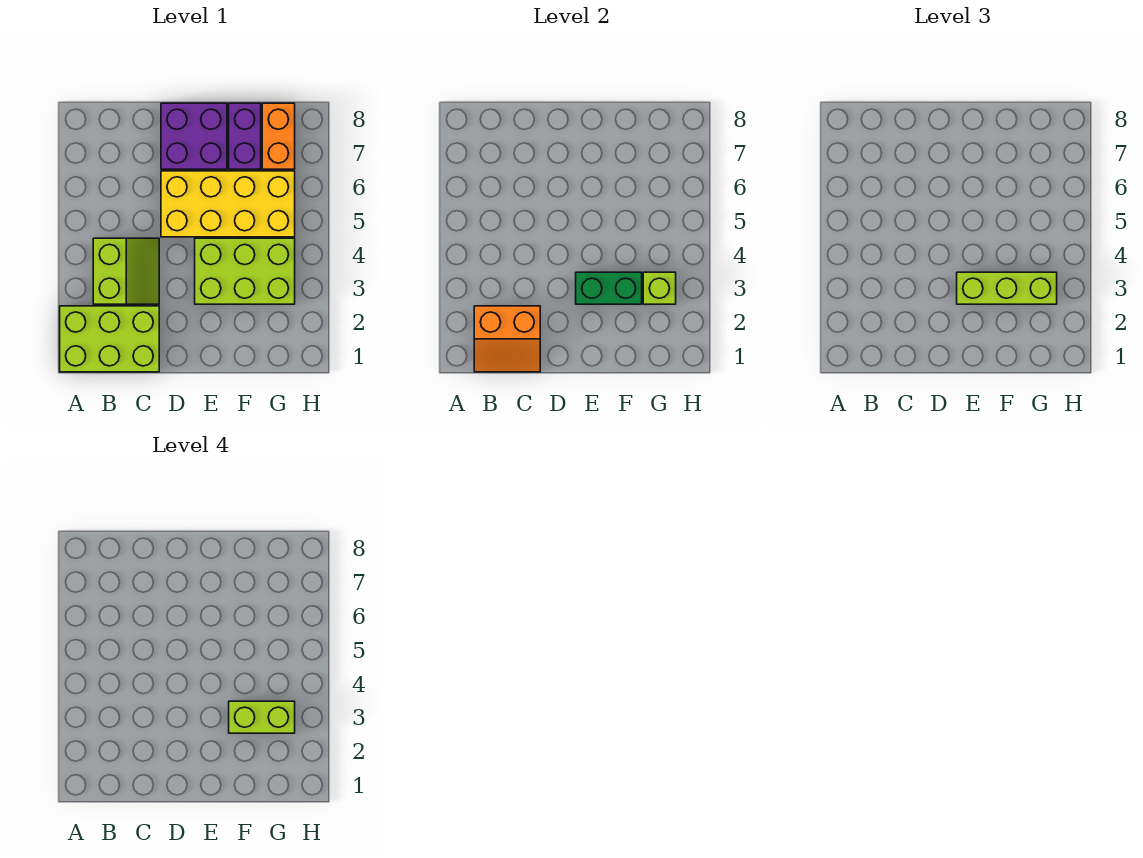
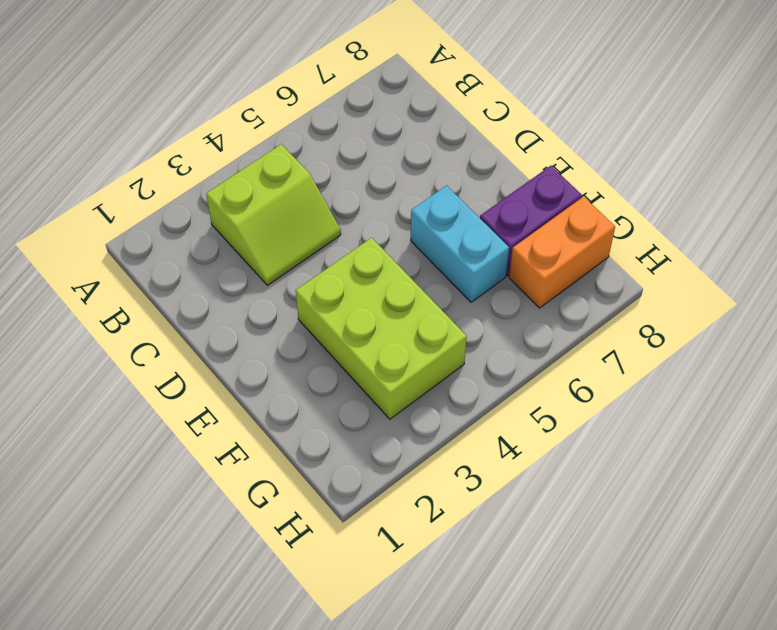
cyan brick E6:F6 level 1 -> yellow brick D5:G6 level 1
none -> lime brick A1:C2 level 1
none -> purple brick D7:E8 level 1
none -> orange slope B1:C2 level 2 top 2

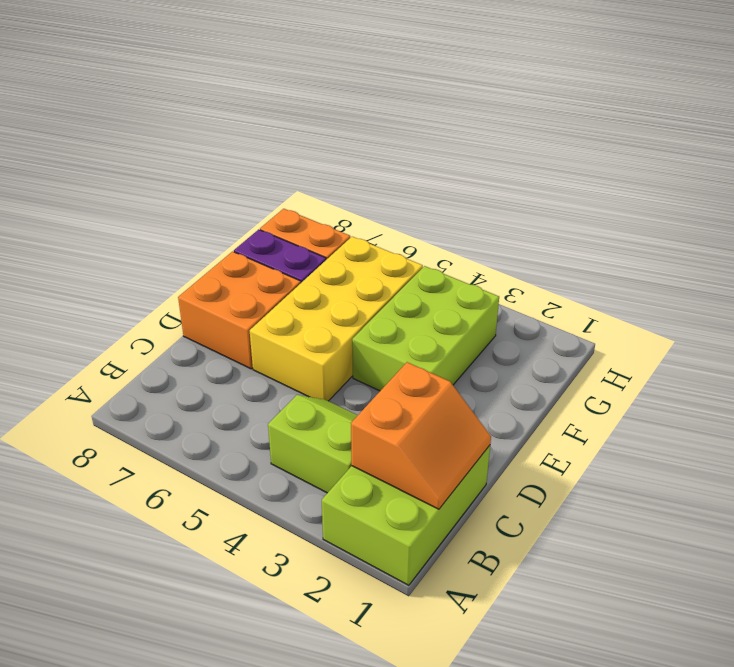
orange brick D7:E8 level 1 -> purple brick D7:E8 level 1
none -> green brick E3:F3 level 2
none -> lime brick G3 level 2
none -> lime brick E3:G3 level 3

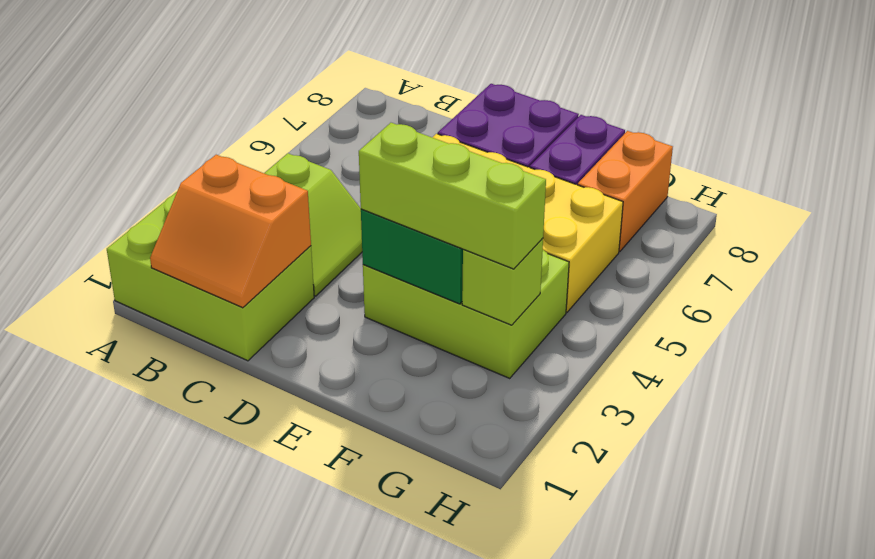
none -> lime brick F3:G3 level 4

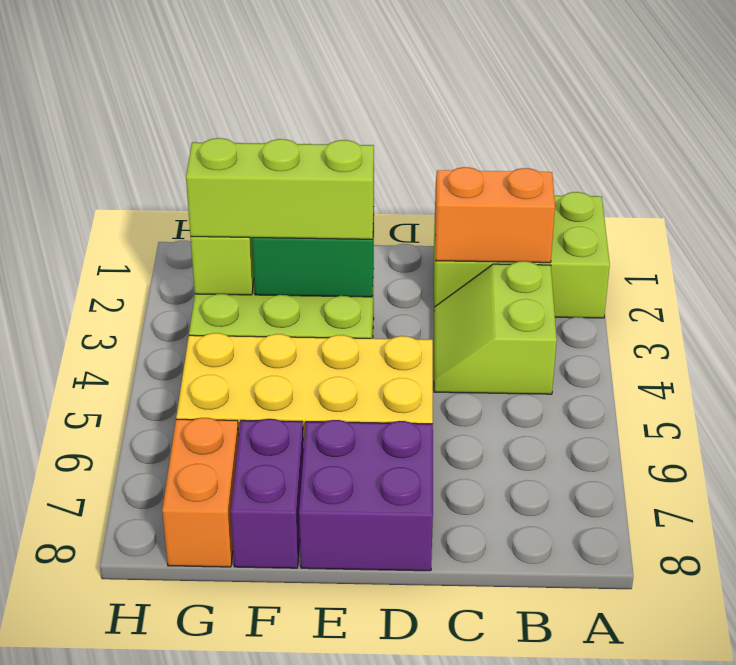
none -> lime brick F3:G3 level 4

